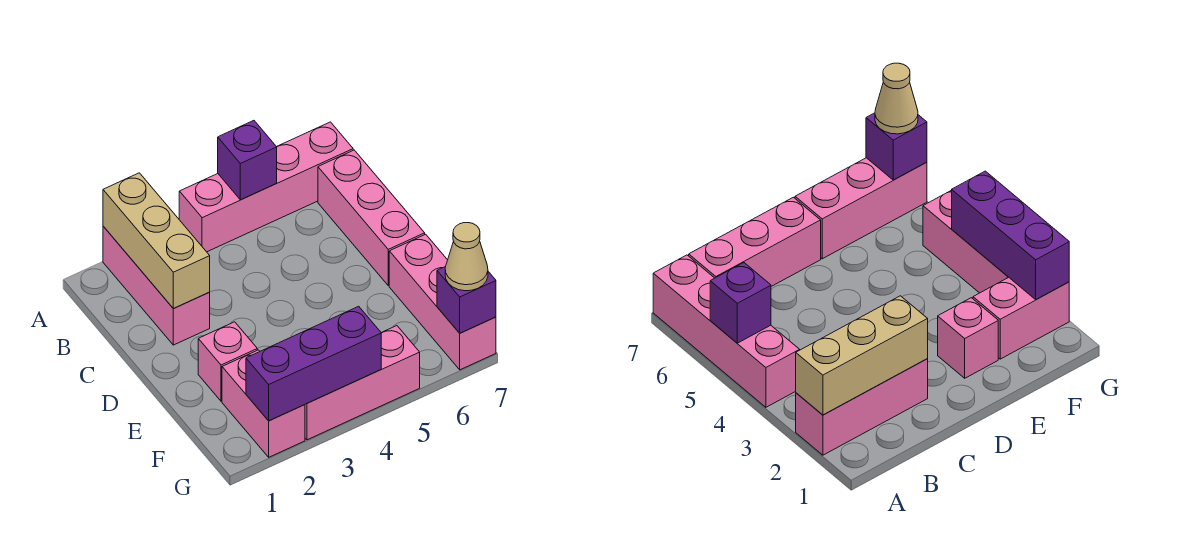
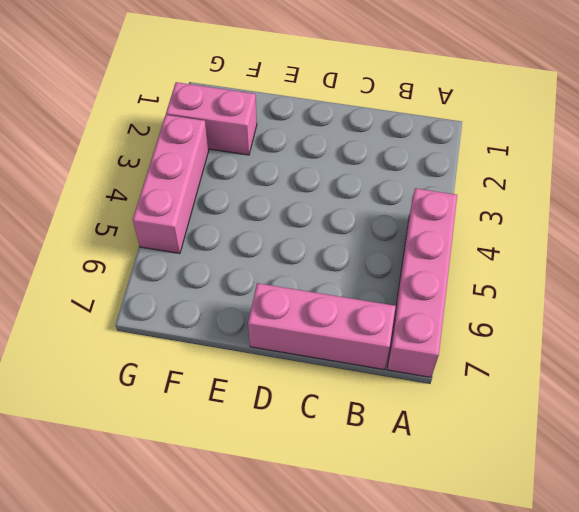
none -> pink brick A2:C2 level 1
none -> pink brick E2 level 1
none -> pink brick E7:G7 level 1

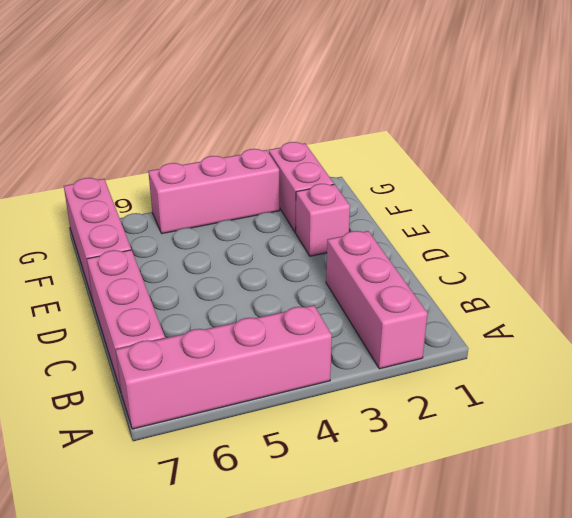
none -> tan brick A2:C2 level 2
none -> purple brick A5 level 2
none -> purple brick G2:G4 level 2

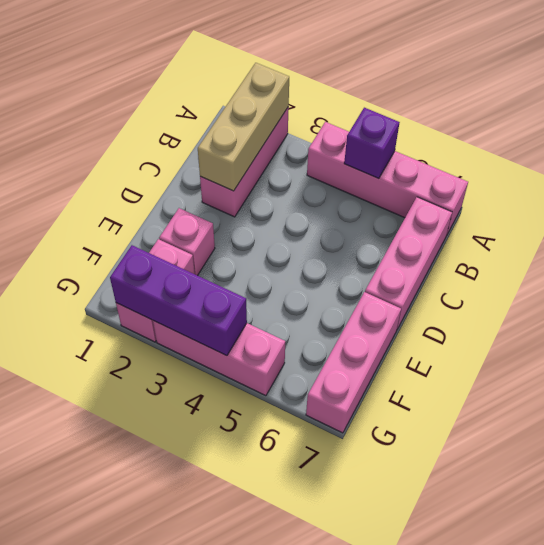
none -> purple brick G7 level 2
none -> tan cone G7 level 3

